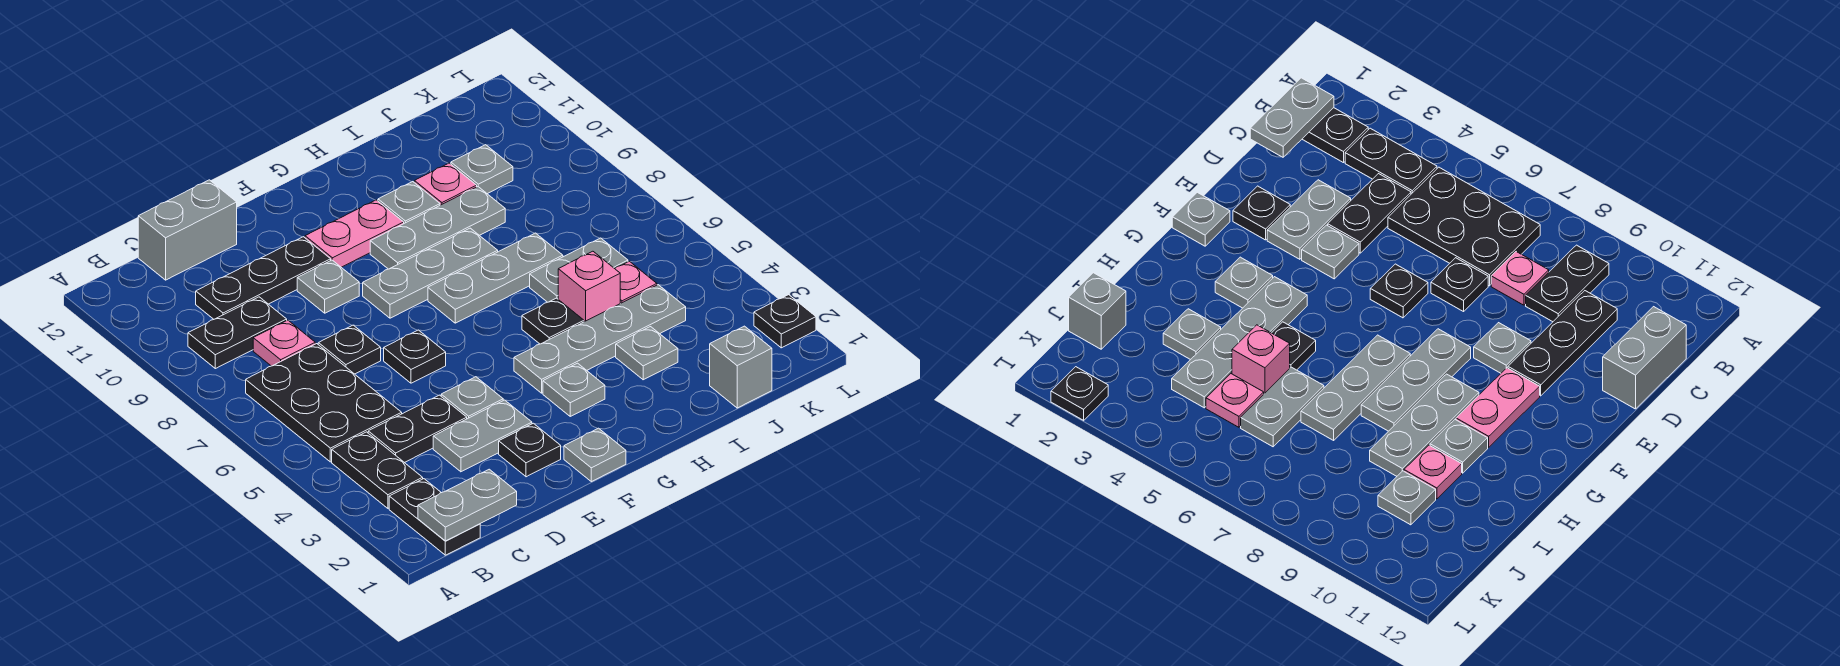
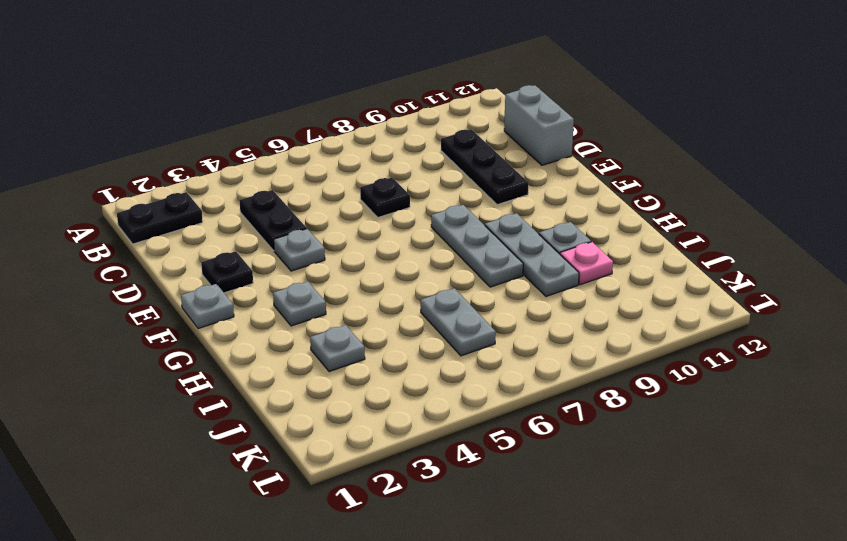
none -> black plate B3:B4 level 1
none -> black plate B5:C7 level 1
none -> black plate B9:C9 level 1
none -> pink plate C8 level 1

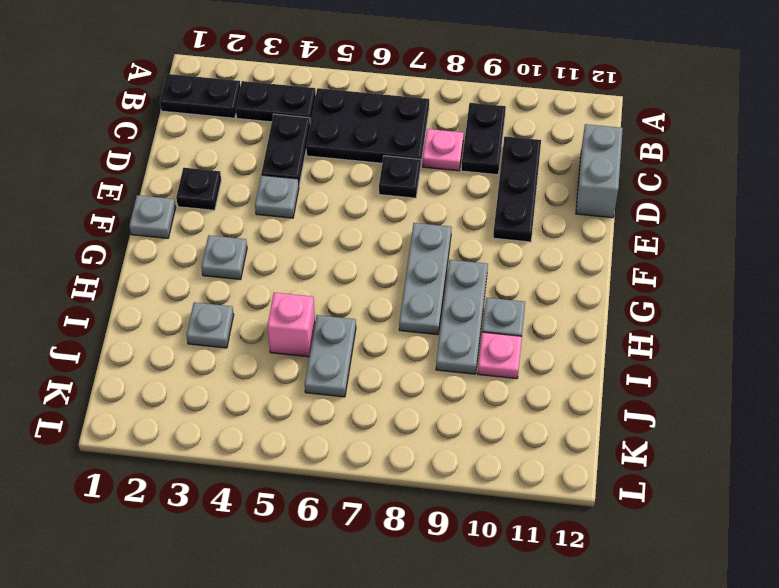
none -> grey plate D3:E3 level 1
none -> black plate E6 level 1
none -> grey plate E9 level 1
none -> pink plate F10:G10 level 1

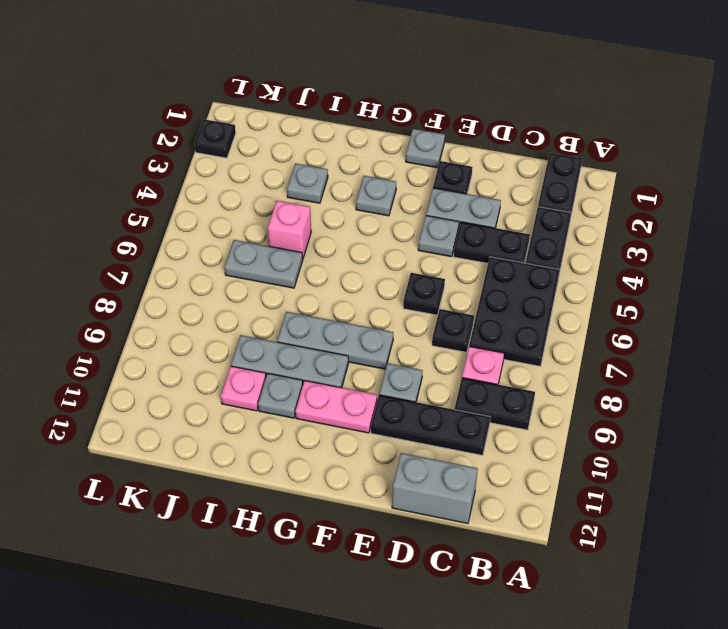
none -> grey plate G4:J4 level 1
none -> grey plate G7:I7 level 1
none -> black plate H5 level 1
none -> grey brick J1 level 1

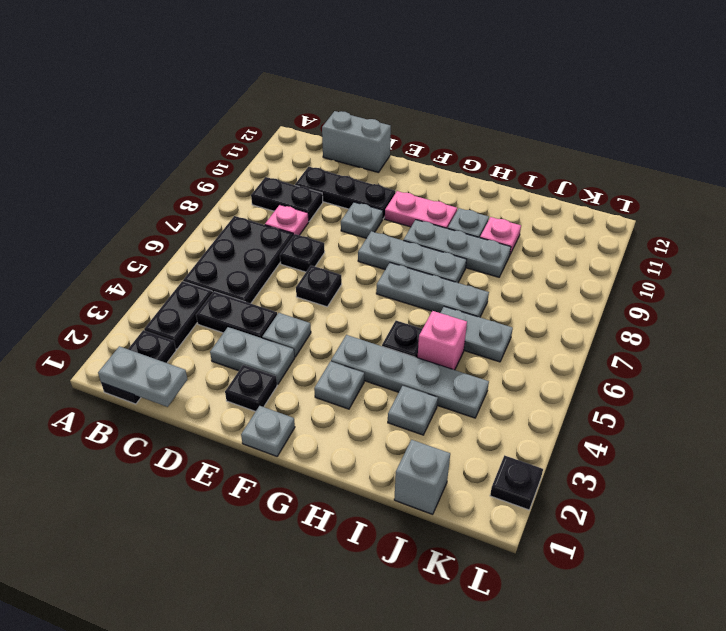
none -> pink plate J5 level 1
none -> grey plate J10 level 1

